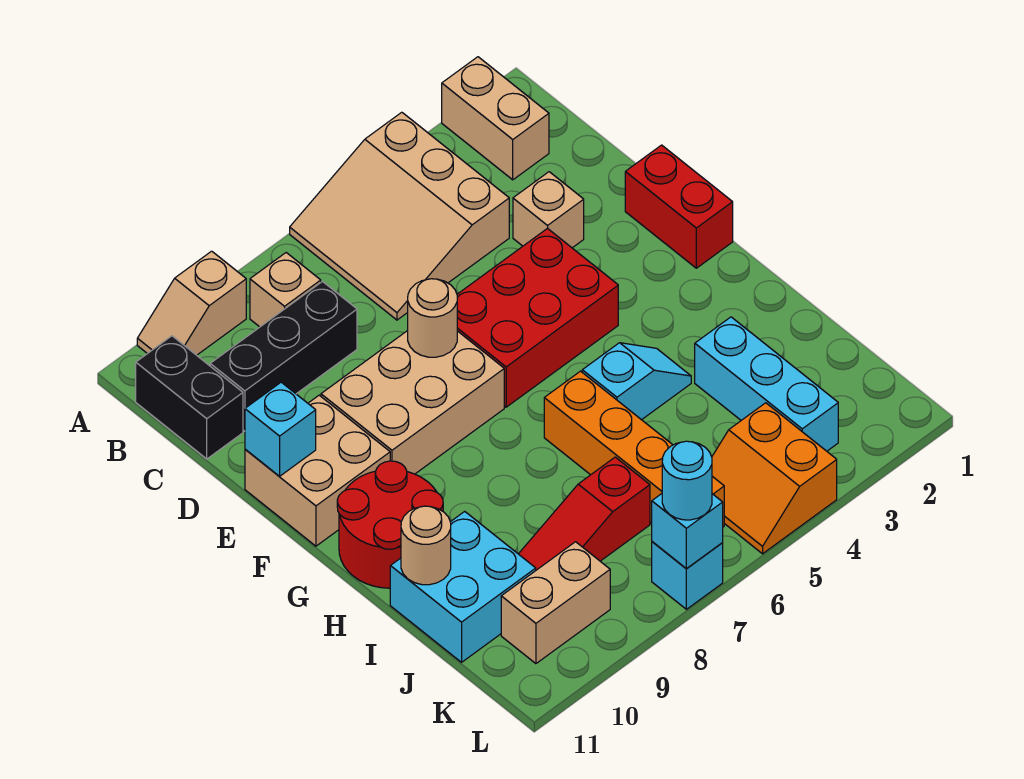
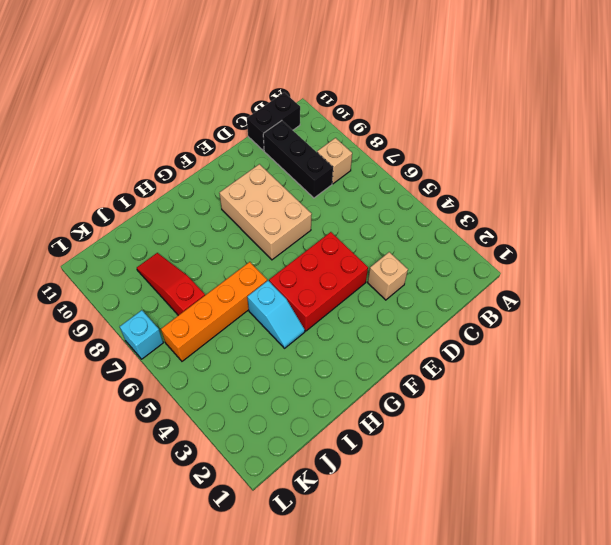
red brick E4:G5 level 1 -> red brick E4:F6 level 1
none -> tan brick A2:B2 level 1
none -> tan slope A4:C6 level 1 top 4
none -> tan slope A9:A10 level 1 top 9

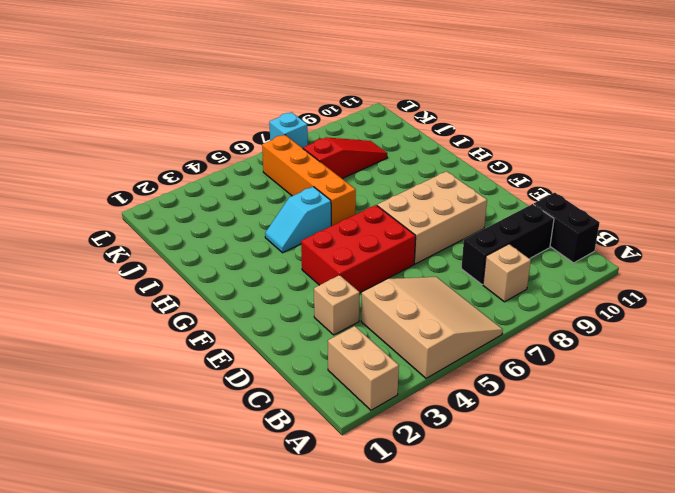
none -> tan slope A9:A10 level 1 top 9
none -> red brick E1:F1 level 1
none -> tan brick E10:F11 level 1

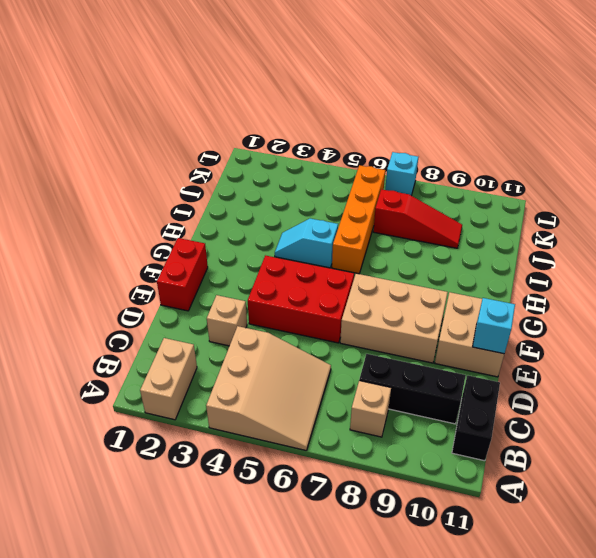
none -> tan slope A9:A10 level 1 top 9
none -> red round brick G10:H11 level 1
none -> cyan brick I3:K3 level 1

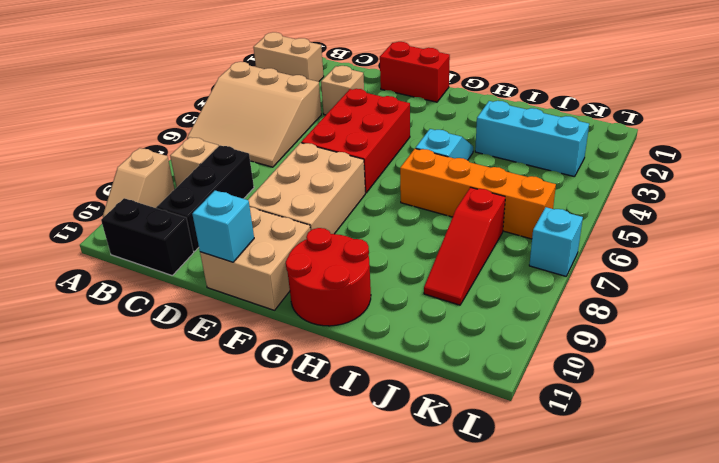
none -> cyan brick I10:J11 level 1
none -> orange slope K4:L5 level 1 top 4
none -> tan brick K9:K10 level 1

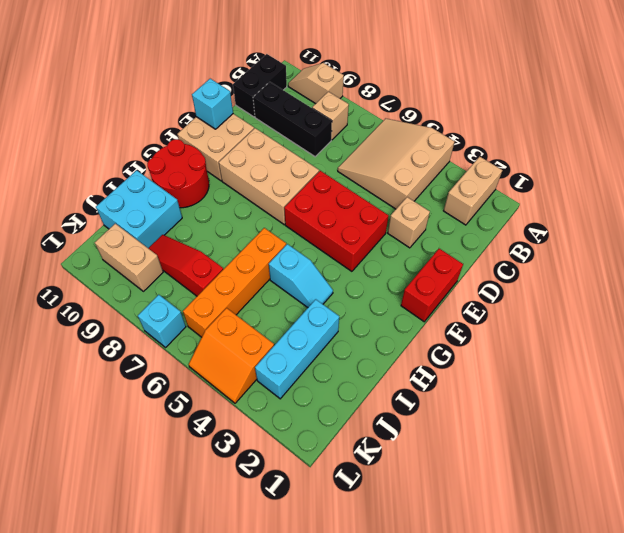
orange slope K4:L5 level 1 top K -> orange slope K4:L5 level 1 top 4
none -> tan round brick E7 level 2
none -> tan round brick I11 level 2
none -> cyan brick L7 level 2

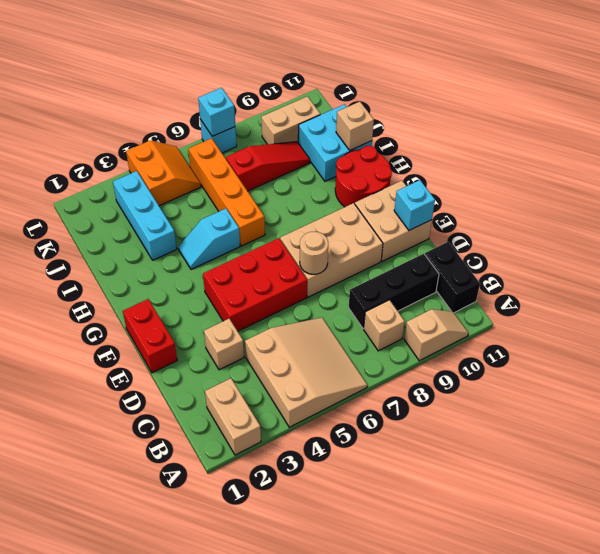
tan brick I11 level 2 -> tan round brick I11 level 2
none -> cyan round brick L7 level 3

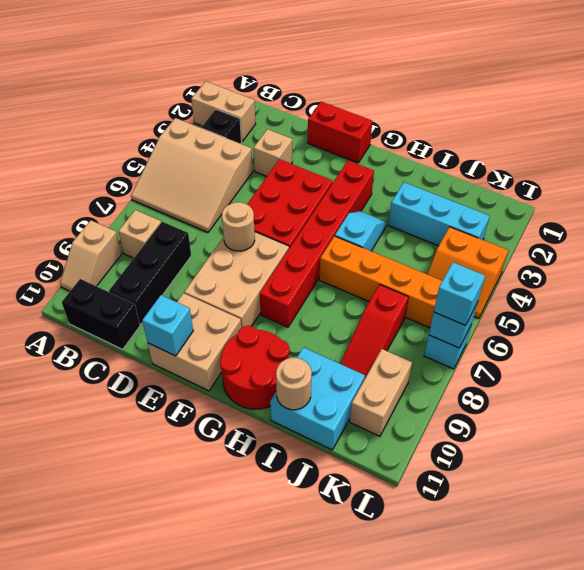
black brick B3 level 1 -> none
red brick G3:G8 level 1 -> none
cyan brick L7 level 3 -> cyan round brick L7 level 3

